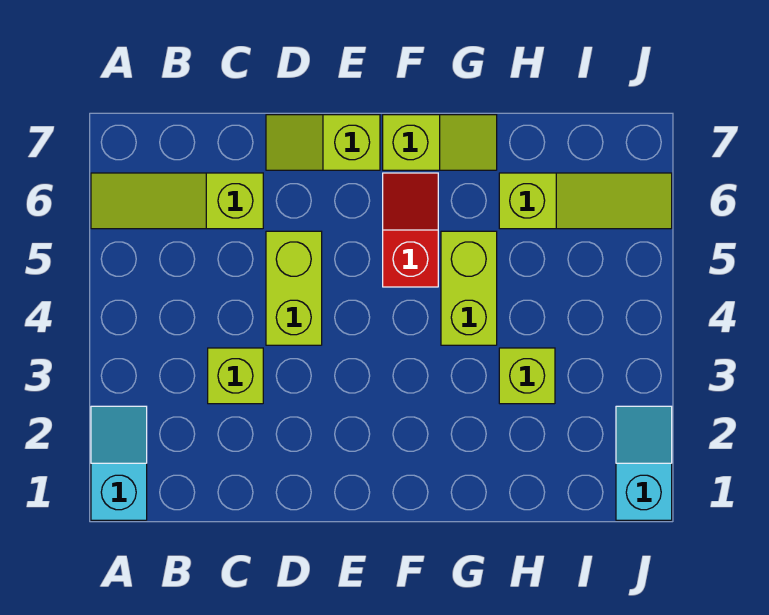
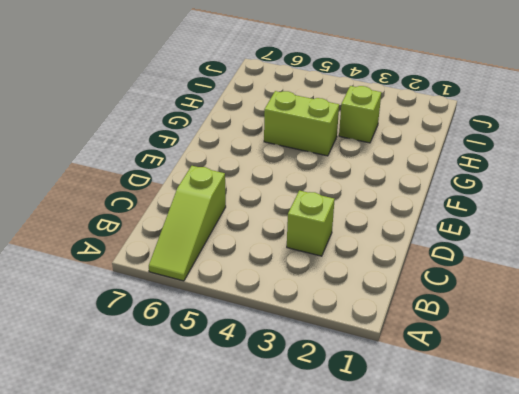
none -> cyan slope A1:A2 level 1 top 1
none -> lime brick D4:D5 level 1

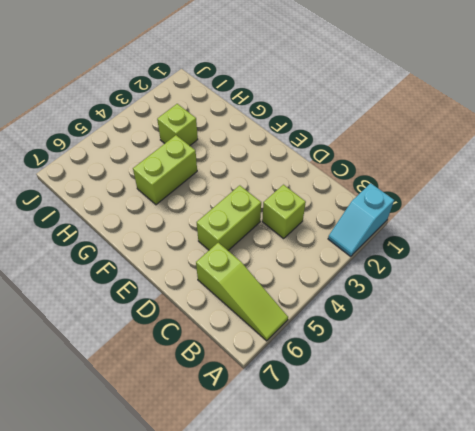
none -> lime slope D7:E7 level 1 top E
none -> red slope F5:F6 level 1 top 5

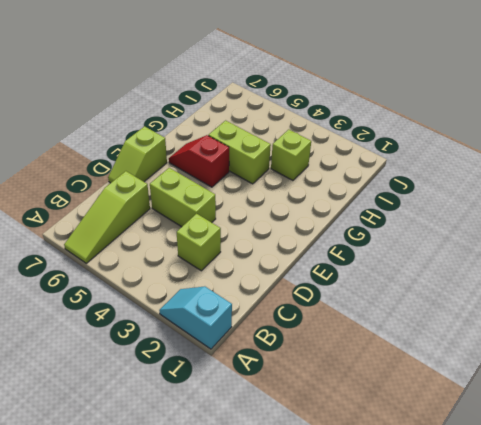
none -> lime slope F7:G7 level 1 top F
none -> lime slope H6:J6 level 1 top H

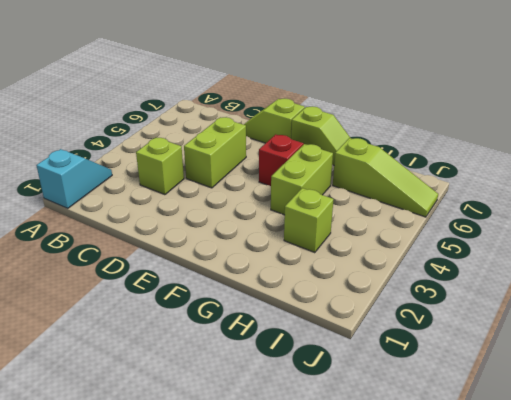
none -> lime slope A6:C6 level 1 top C
none -> cyan slope J1:J2 level 1 top 1

